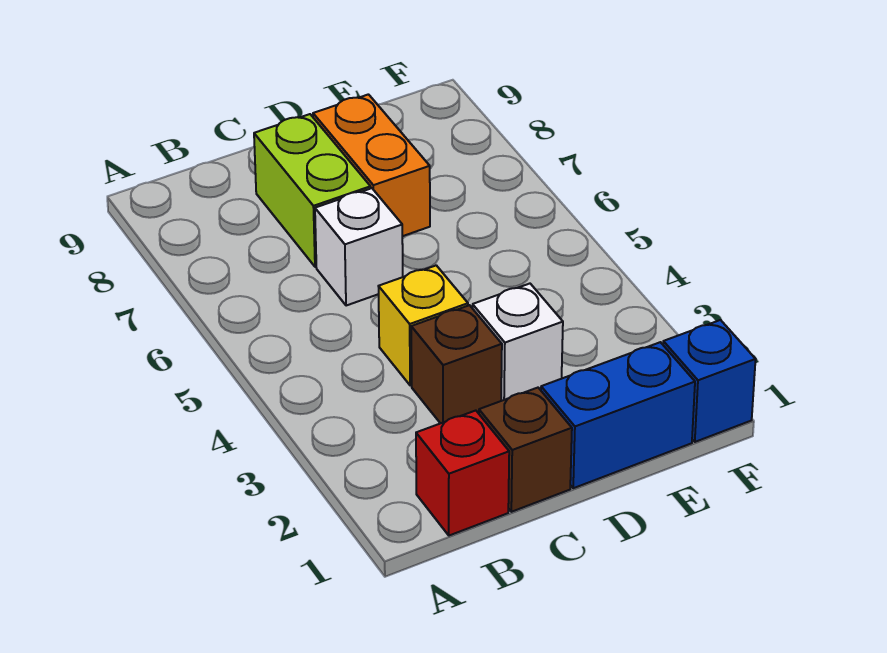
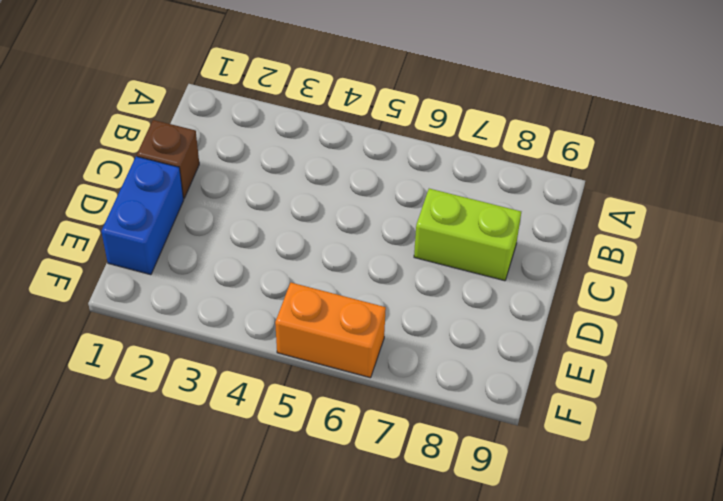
orange brick F5:F6 level 1 -> orange brick D7:D8 level 1
none -> red brick B1 level 1
none -> brown brick C3 level 1

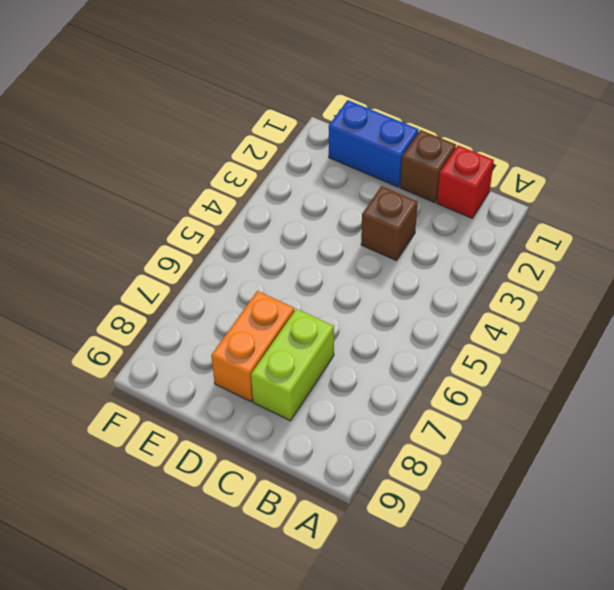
none -> yellow brick C4 level 1
none -> white brick C6 level 1

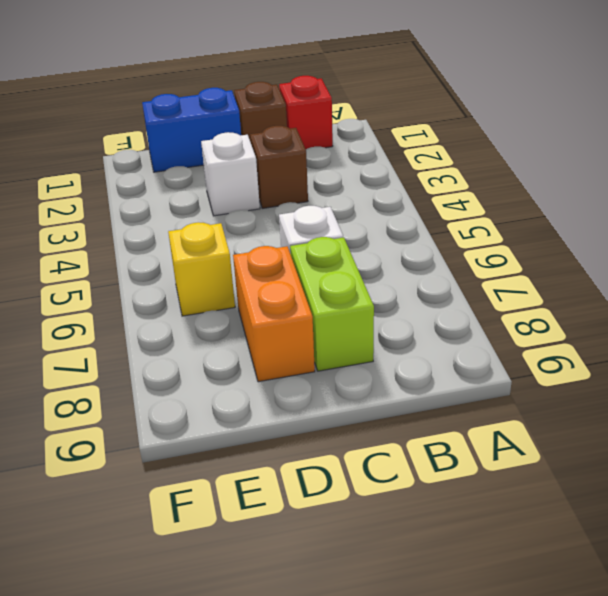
yellow brick E6 level 1 -> yellow brick C4 level 1
none -> blue brick F1 level 1

